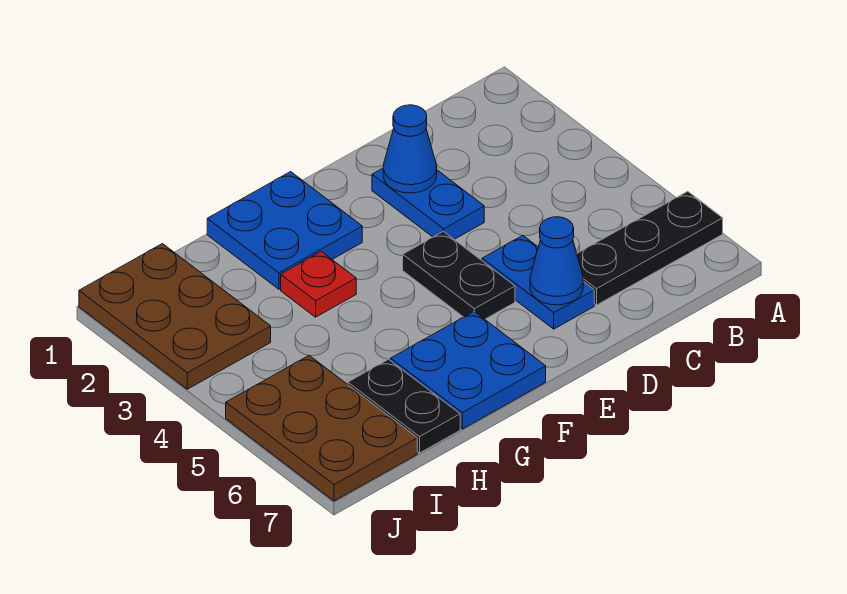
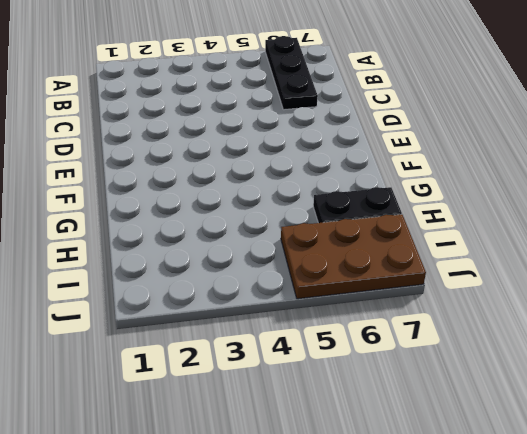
none -> blue plate D2:D3 level 1
none -> blue plate D5:D6 level 1
none -> black plate E4:E5 level 1

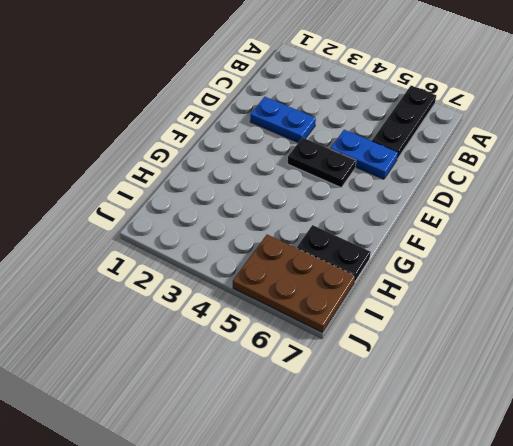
none -> blue plate F1:G2 level 1
none -> blue plate F6:G7 level 1
none -> red plate G3 level 1

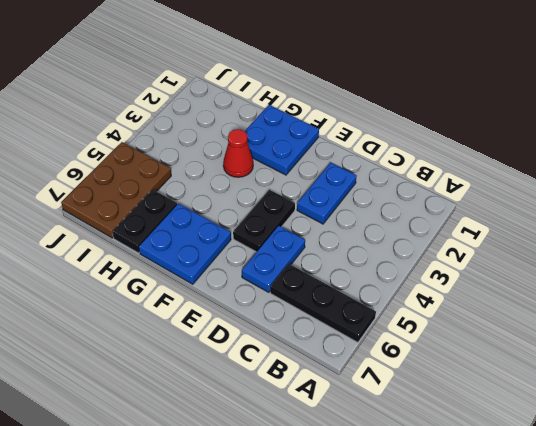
red cone G3 level 1 -> red plate G3 level 1
none -> brown plate I1:J3 level 1
none -> blue cone D2 level 2
none -> blue cone D6 level 2

